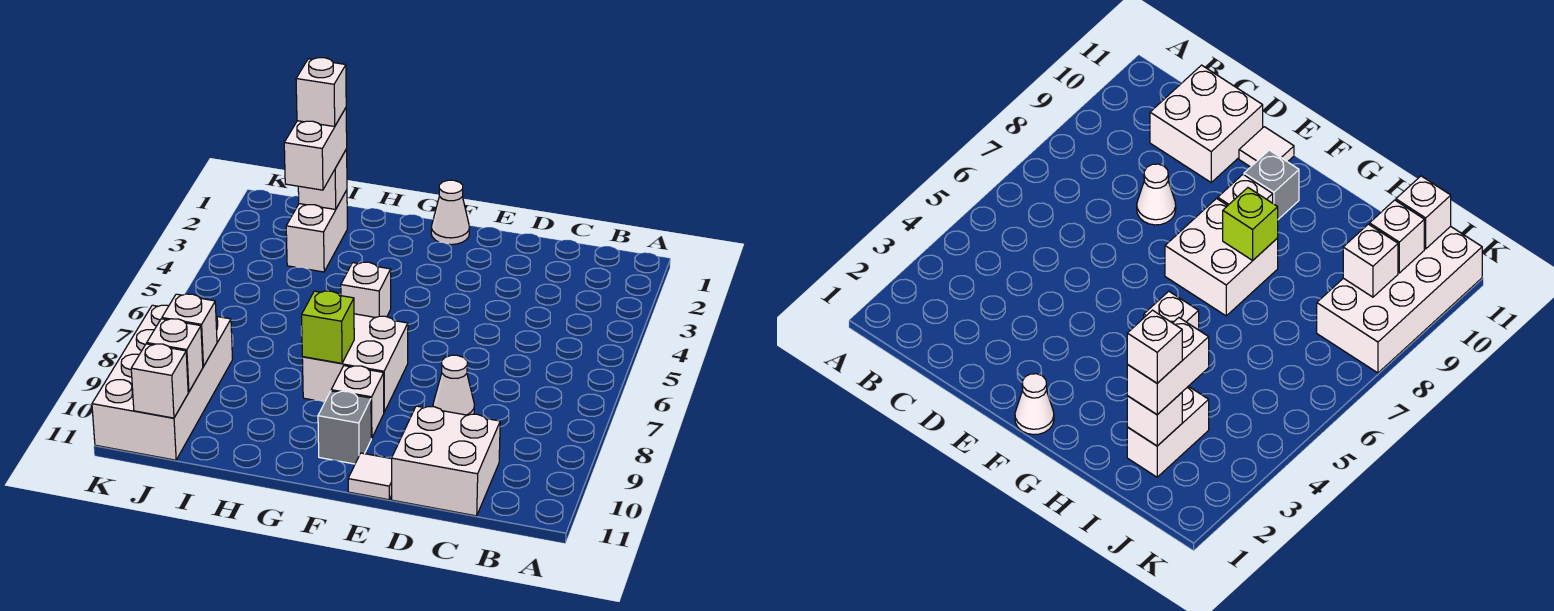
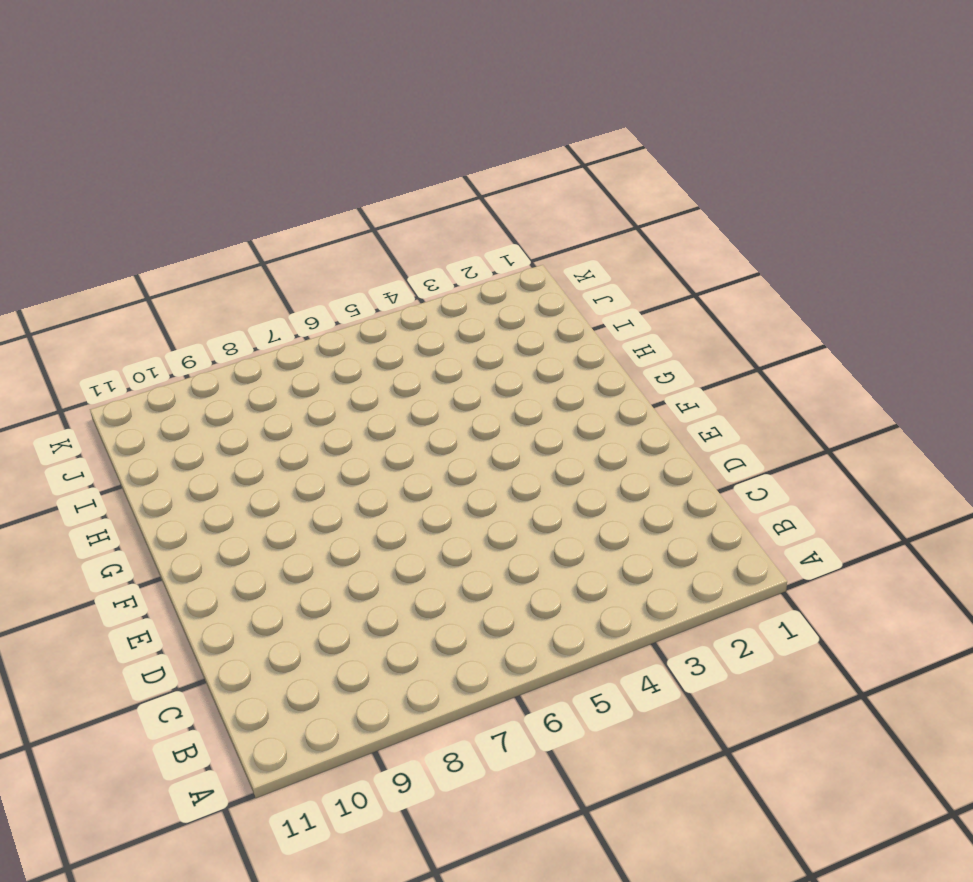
none -> white brick C10:D11 level 1
none -> white cone D8 level 1
none -> white tile E11 level 1

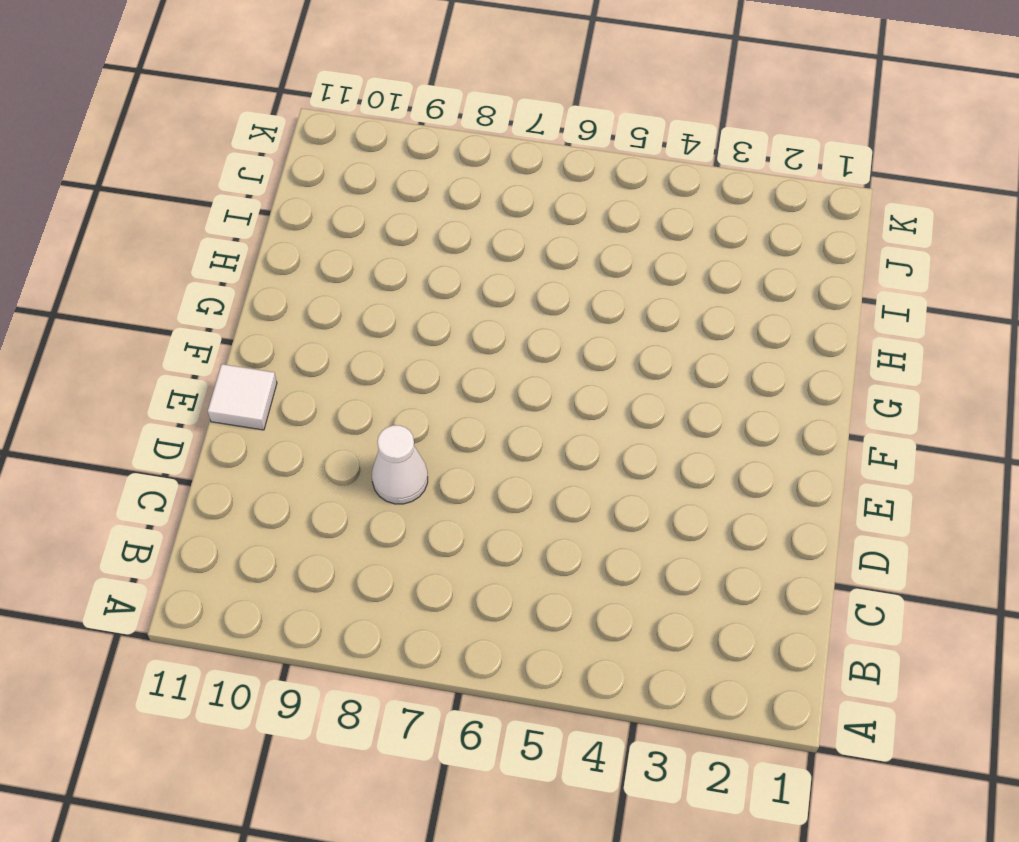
none -> white brick C10:D11 level 1
none -> white cone F1 level 1
none -> white brick F7:G8 level 1

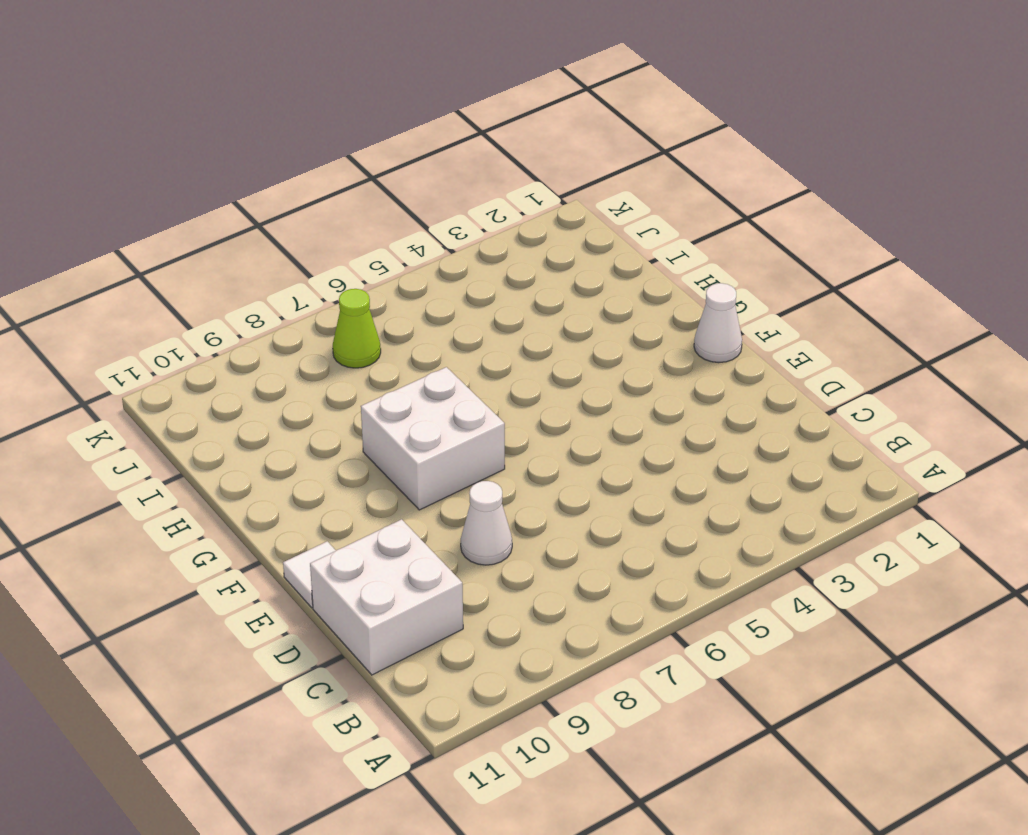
lime cone J7 level 1 -> none
none -> white brick F9 level 1
none -> grey brick F10 level 1
none -> white brick G5 level 1

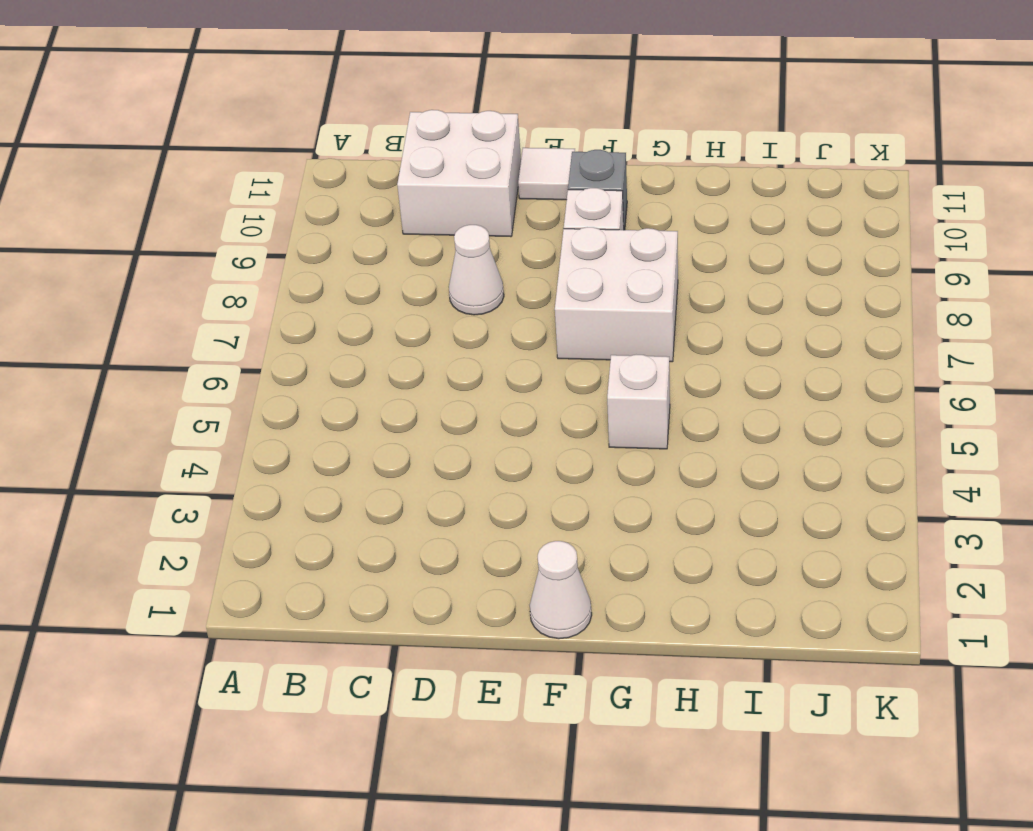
none -> white brick I2:I3 level 1
none -> white brick J8:K11 level 1
none -> lime brick G8 level 2

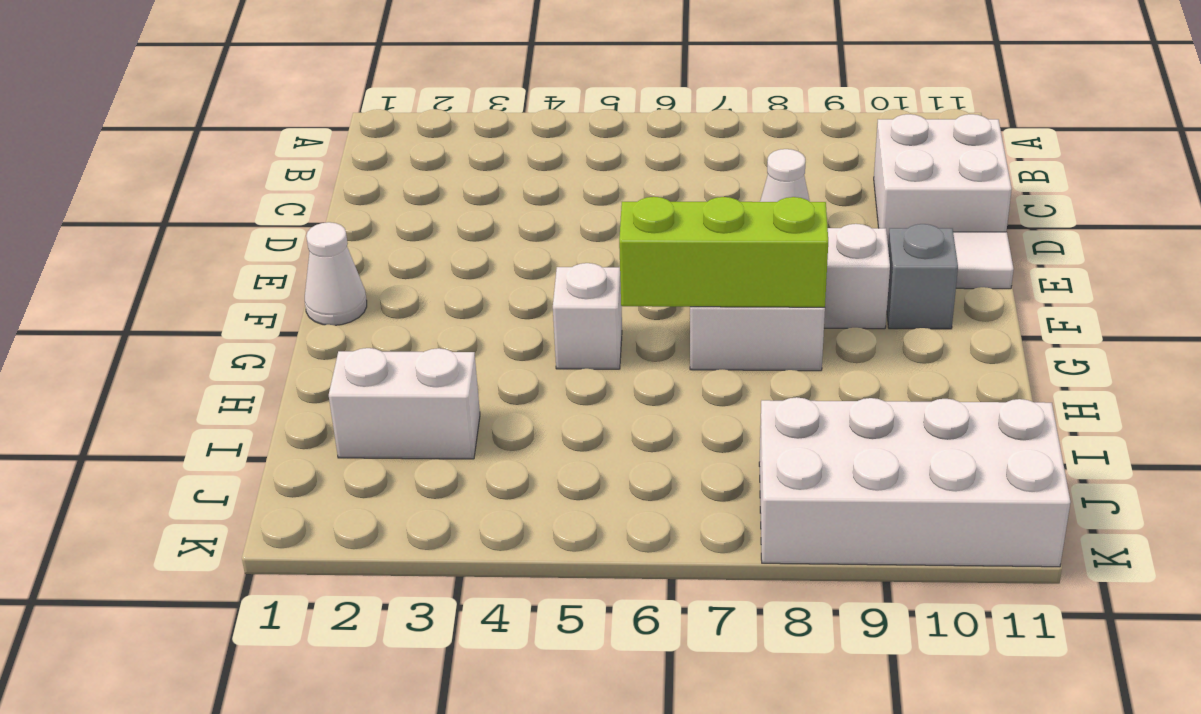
lime brick G6:G8 level 2 -> lime brick G8 level 2
none -> white brick I2 level 2
none -> white brick J9 level 2
none -> white brick J10 level 2

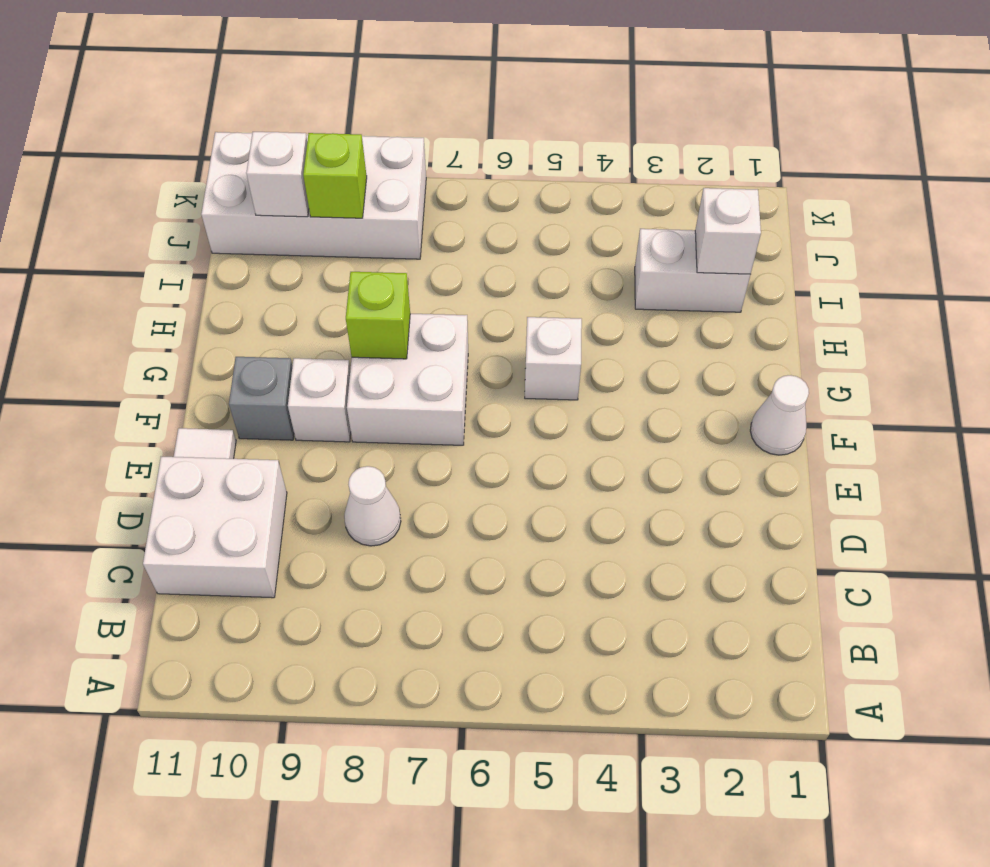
lime brick J9 level 2 -> white brick J9 level 2
none -> white brick J11 level 2
none -> white brick I2:I3 level 3
none -> white brick I2 level 4

